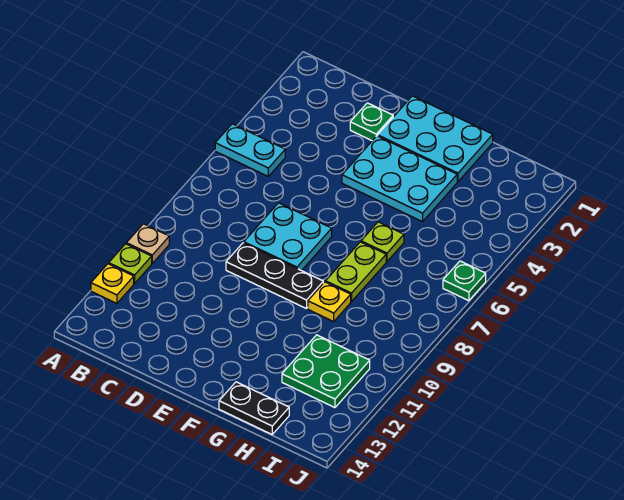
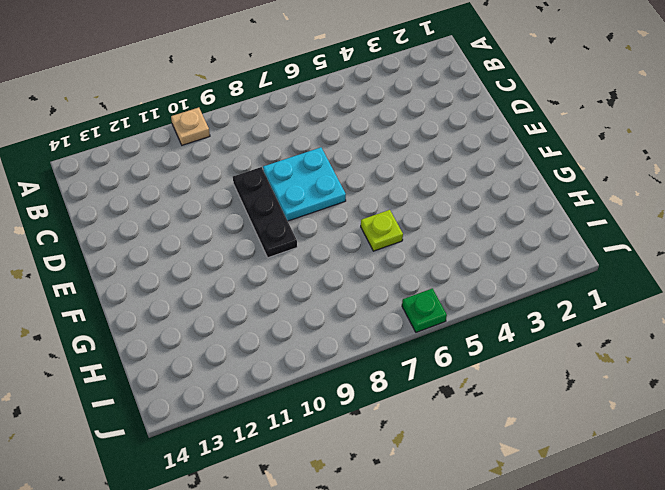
none -> cyan plate A5:B5 level 1
none -> lime plate A11 level 1
none -> yellow plate A12 level 1

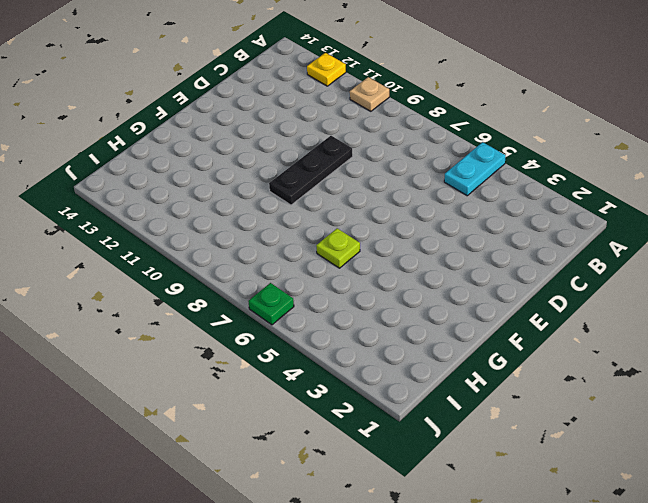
none -> lime plate A11 level 1
none -> green plate D2 level 1
none -> cyan plate D7:E8 level 1

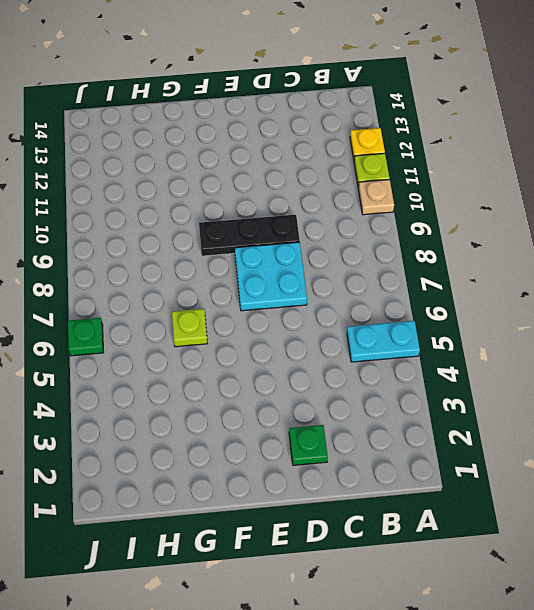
none -> cyan plate E1:G2 level 1
none -> cyan plate E3:G4 level 1
none -> lime plate G7:G8 level 1

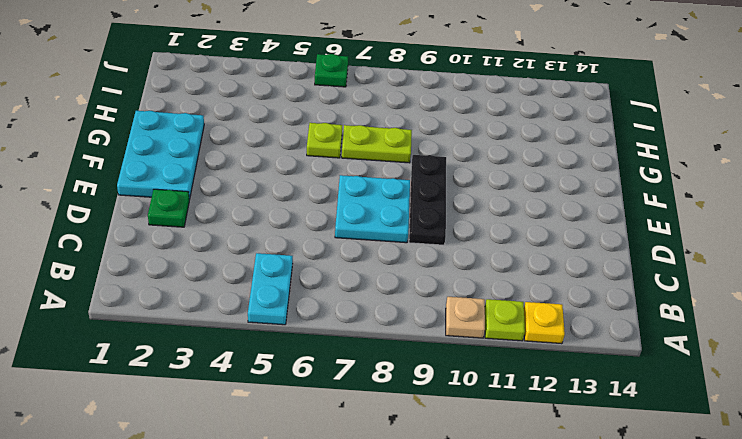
none -> cyan plate E3:G4 level 1
none -> yellow plate G9 level 1
none -> black plate G14:H14 level 1

